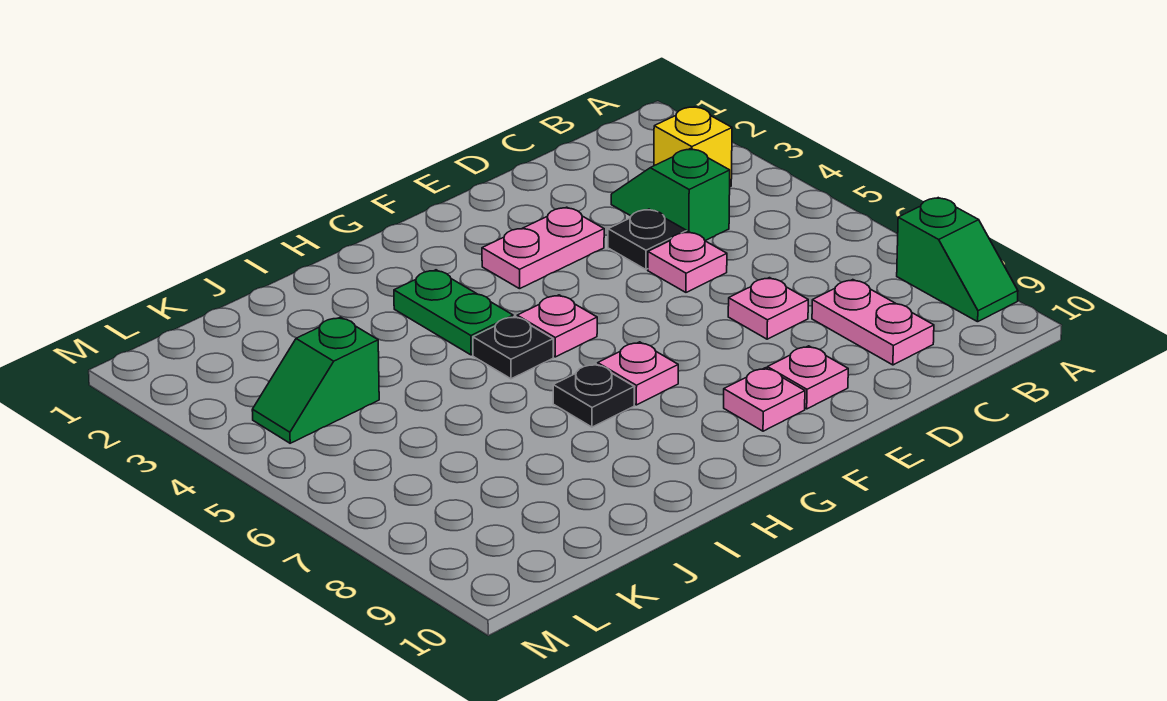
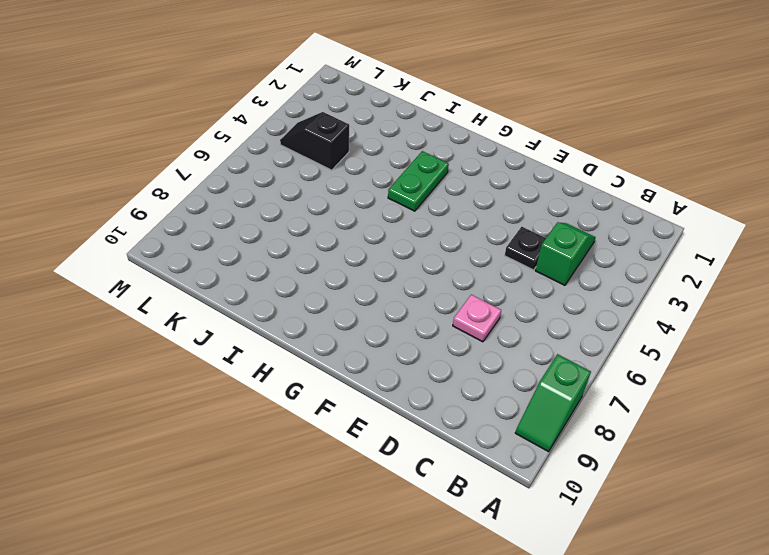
black slope K4:L4 level 1 top K -> green slope K4:L4 level 1 top K
none -> yellow brick B3 level 1
none -> pink plate C8:C9 level 1
none -> pink plate D5 level 1

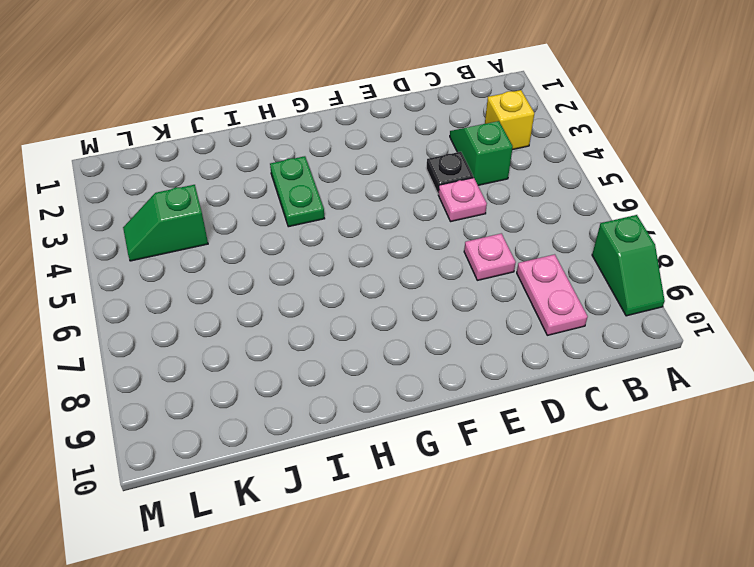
none -> pink plate E3:F3 level 1
none -> pink plate E9 level 1
none -> pink plate F9 level 1

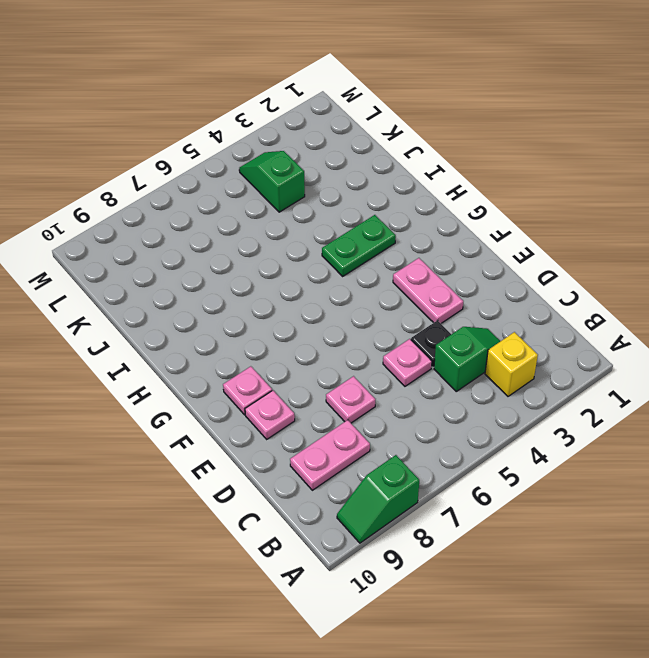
none -> pink plate G5 level 1
none -> pink plate G7 level 1
none -> black plate H5 level 1

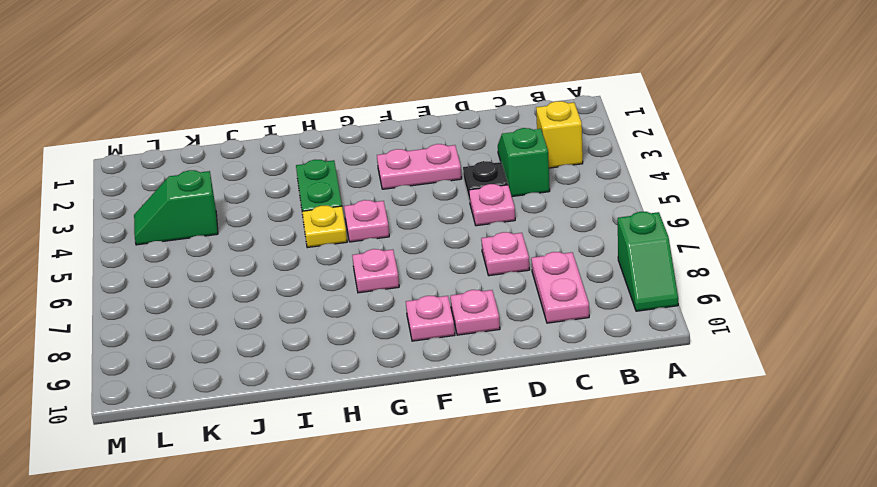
yellow plate H5 level 1 -> black plate H5 level 1
none -> black plate H7 level 1

